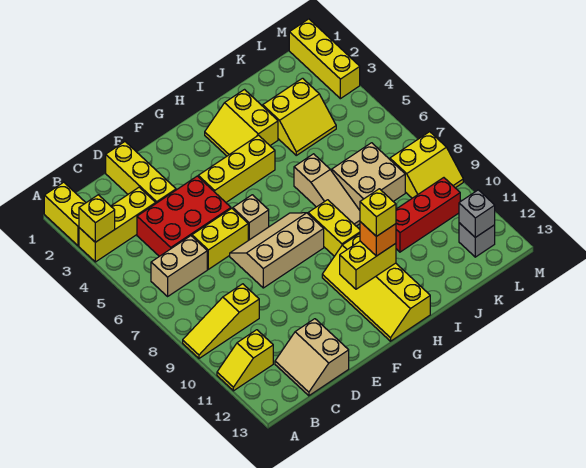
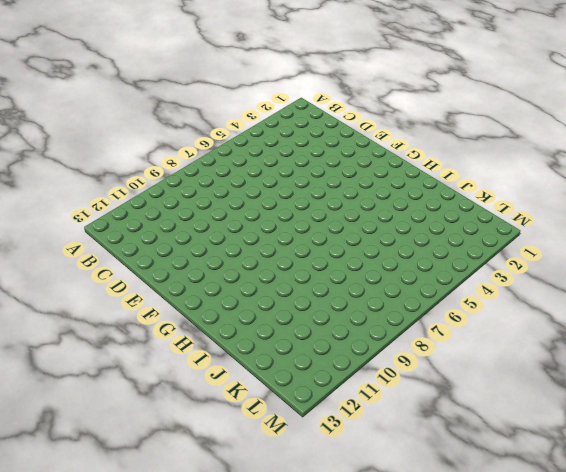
none -> yellow brick A1:A2 level 1
none -> yellow brick A3:C3 level 1
none -> yellow slope A9:C9 level 1 top C

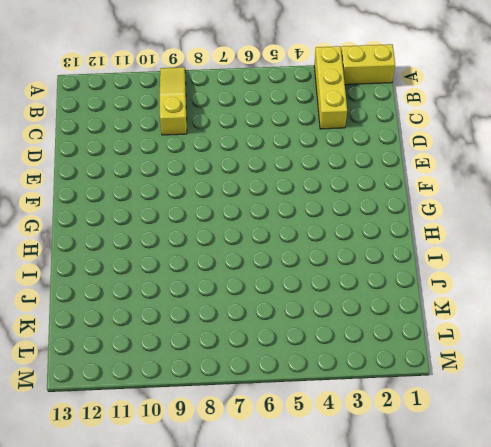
none -> yellow slope A11:B11 level 1 top B
none -> tan brick B6:C6 level 1
none -> red brick C4:E5 level 1

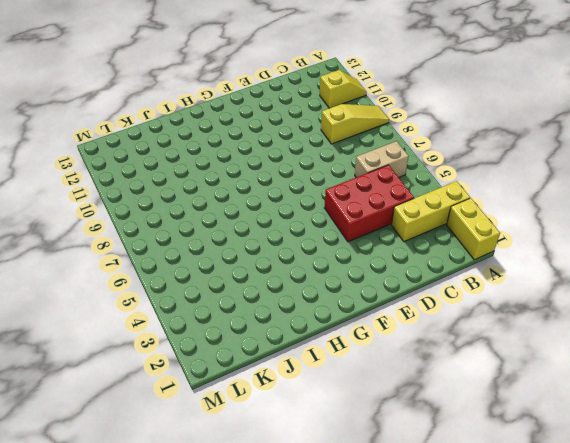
none -> tan slope C12:D13 level 1 top D
none -> yellow brick D1:D3 level 1
none -> yellow brick D6:E6 level 1

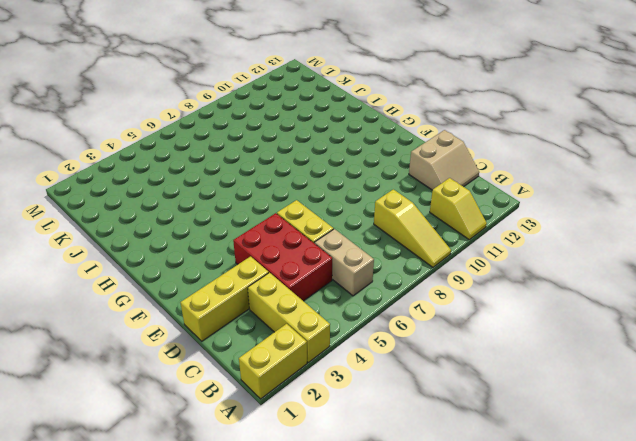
none -> tan slope E7:G8 level 1 top 8
none -> yellow brick F4:H4 level 1
none -> tan brick F6 level 1

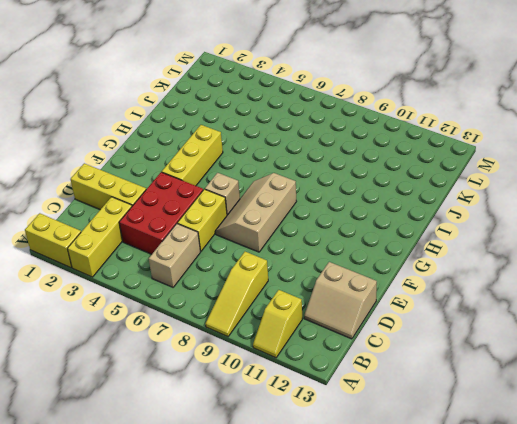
none -> yellow slope G10:H13 level 1 top H
none -> yellow slope H2:I3 level 1 top I
none -> yellow brick H8:H9 level 1

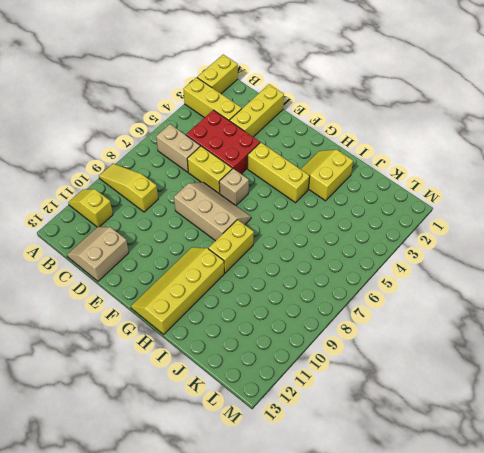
none -> tan slope I6:I8 level 1 top 6
none -> yellow slope J3:K4 level 1 top 3
none -> tan brick J7:K8 level 1

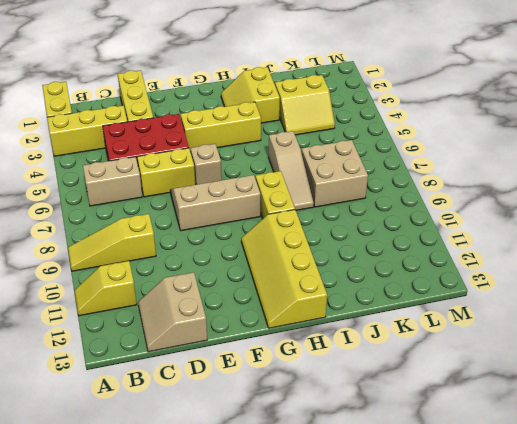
none -> red brick J10:L10 level 1
none -> yellow slope L8:M9 level 1 top 8
none -> grey brick L12 level 1

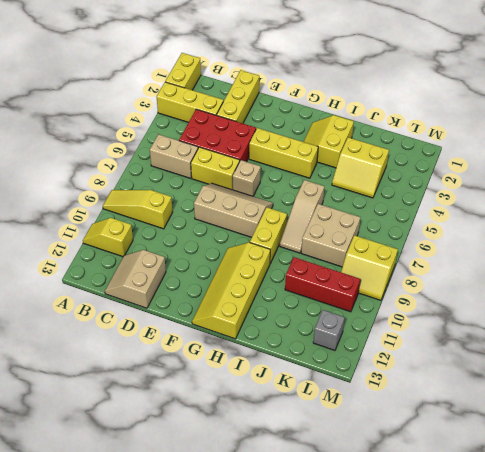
none -> yellow brick M1:M3 level 1
none -> yellow brick A3 level 2
none -> yellow brick G11:H11 level 2

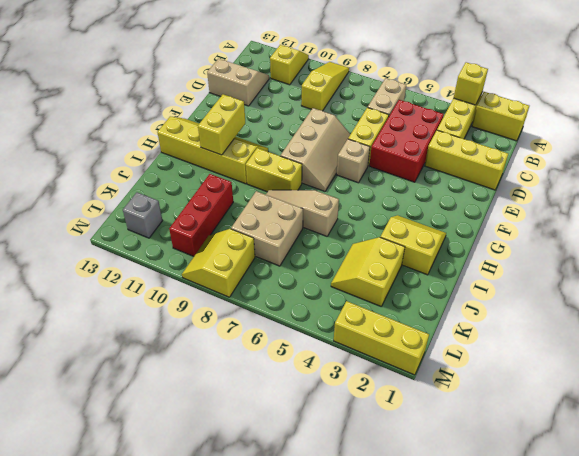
none -> yellow brick F4:H4 level 1
none -> grey brick L12 level 2
none -> orange brick H11 level 3

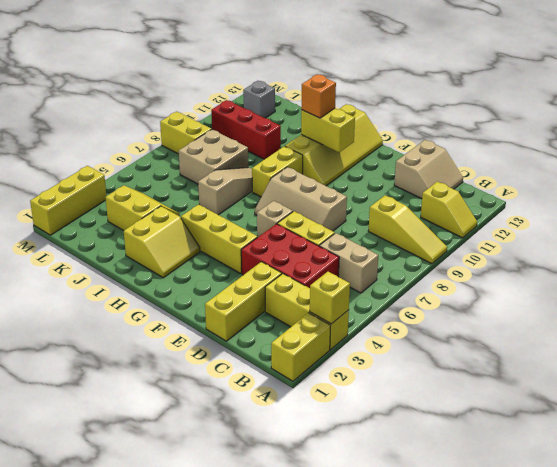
none -> grey brick L12 level 2
none -> yellow brick H11 level 4

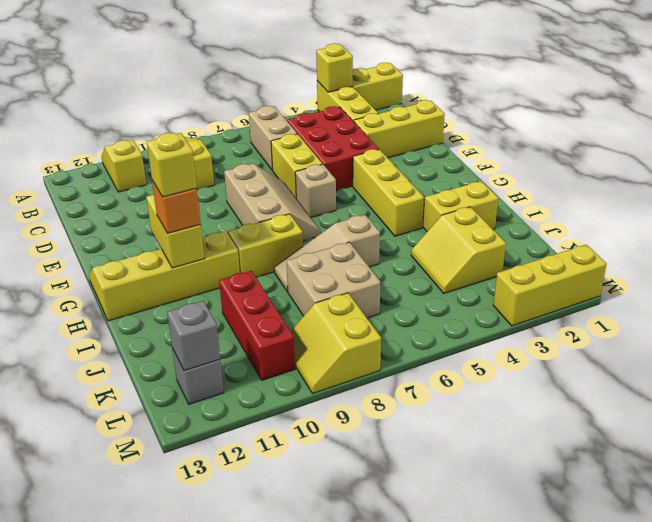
none -> tan slope C12:D13 level 1 top D

